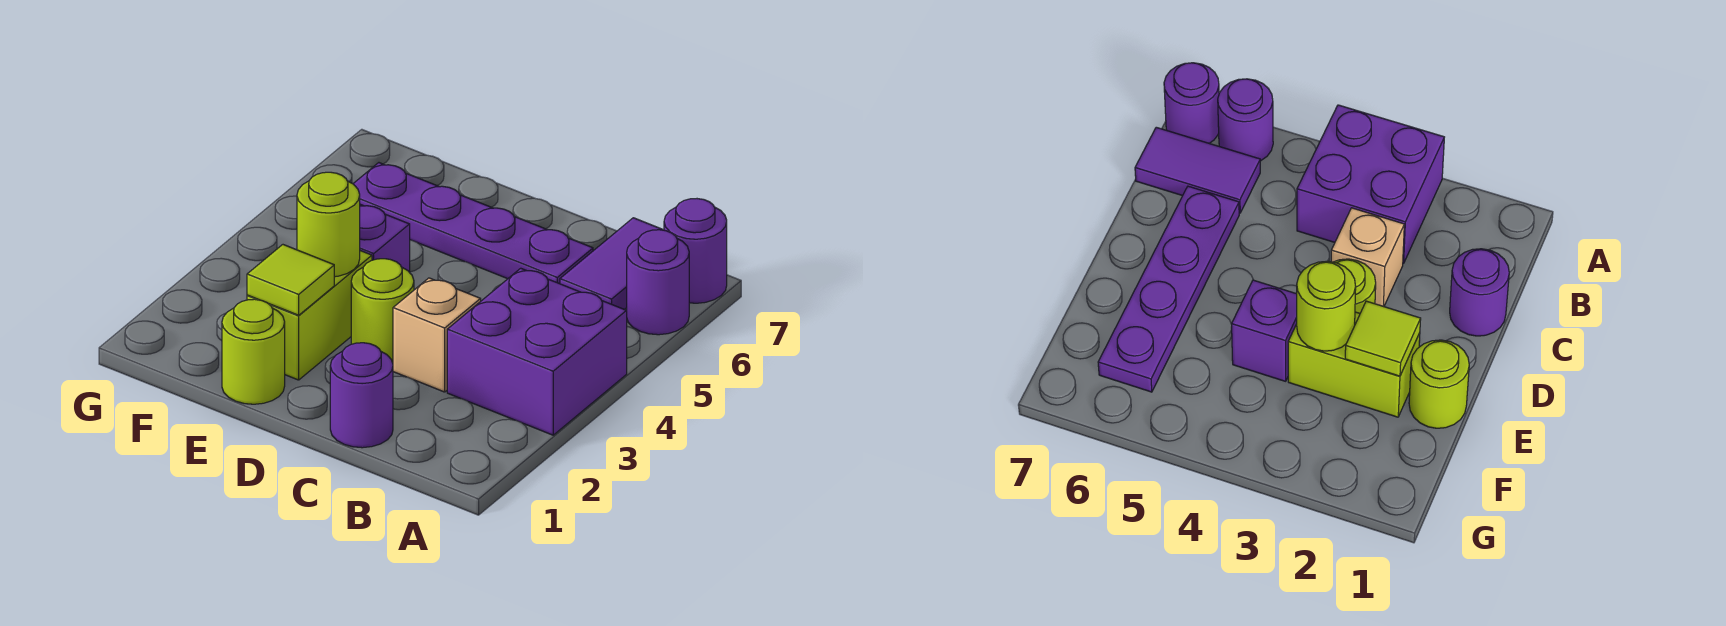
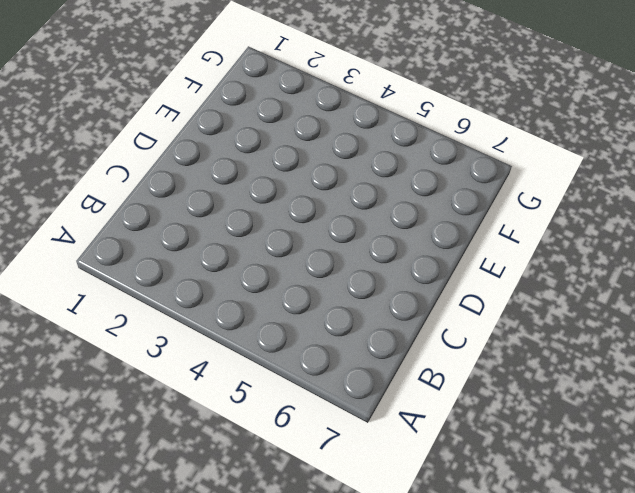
none -> purple brick A3:B4 level 1
none -> purple round brick A6 level 1
none -> purple round brick A7 level 1

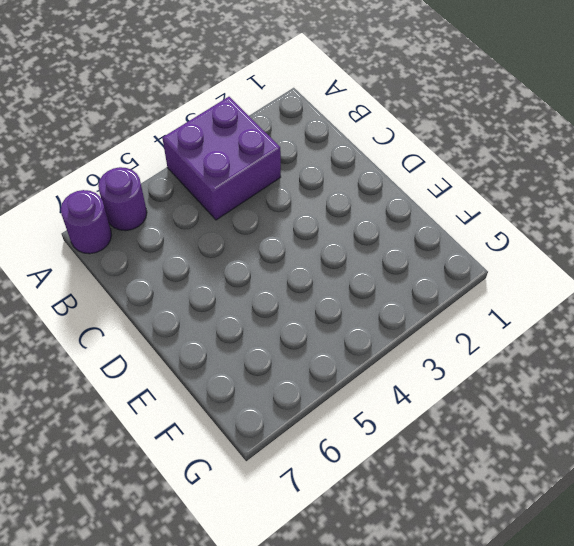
none -> purple tile B6:B7 level 1
none -> purple round brick C1 level 1
none -> tan brick C3 level 1

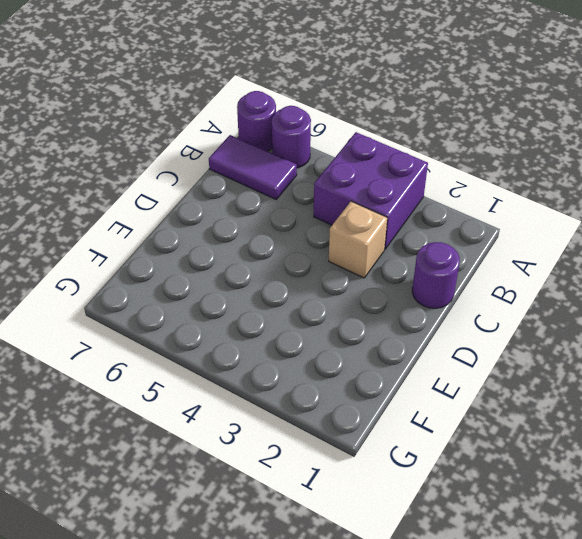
none -> purple plate C6:F6 level 1
none -> lime round brick D3 level 1
none -> lime round brick E1 level 1

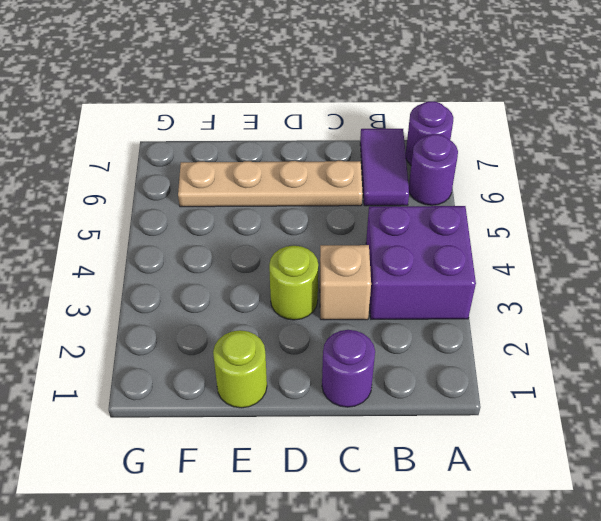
tan plate C6:F6 level 1 -> purple plate C6:F6 level 1
none -> lime brick E2:E3 level 1
none -> purple brick E4 level 1
none -> lime tile E2 level 2

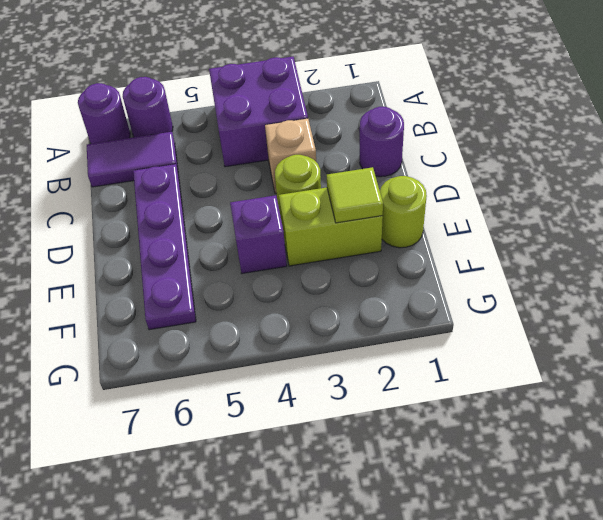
none -> lime round brick E3 level 2

